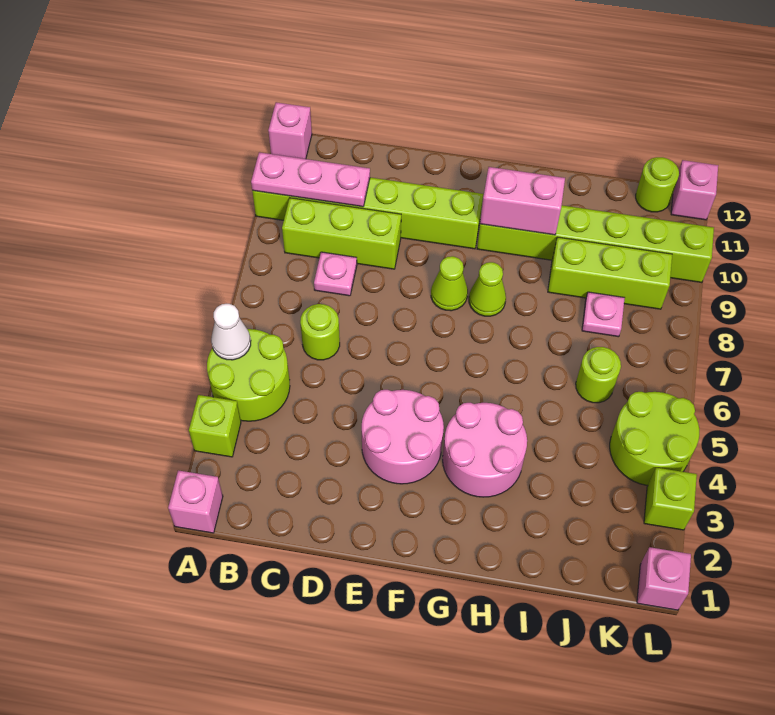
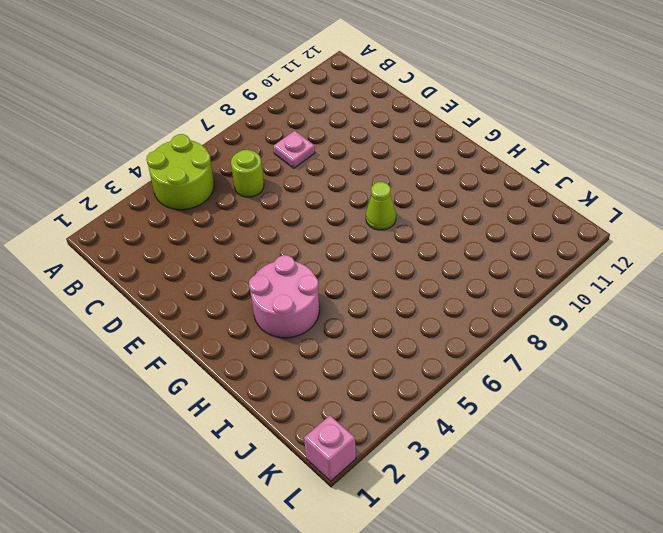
none -> pink brick A1 level 1
none -> lime brick A3 level 1
none -> lime brick A10:F10 level 1

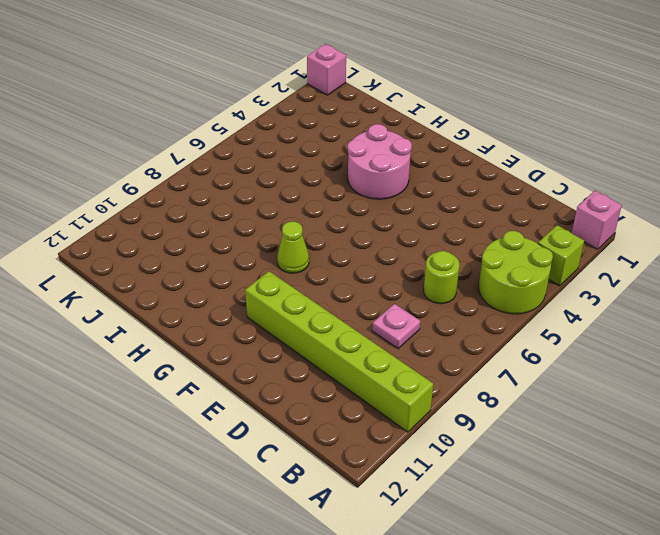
none -> pink brick A12 level 1
none -> lime brick B9:D9 level 1
none -> pink round brick E3:F4 level 1

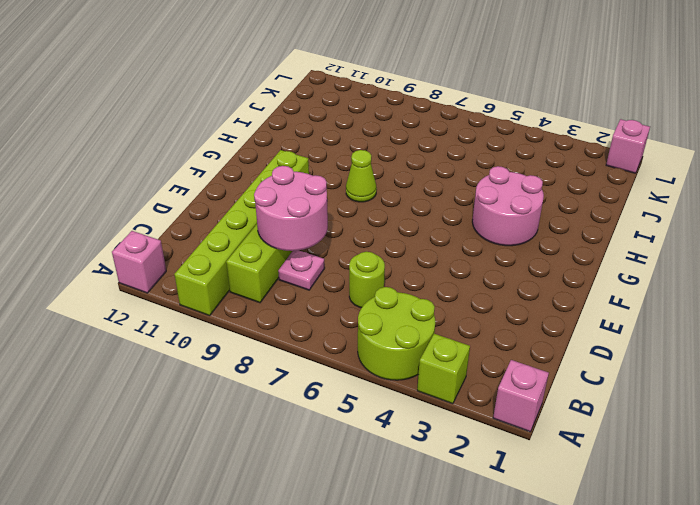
pink round brick C8:D9 level 2 -> pink round brick E3:F4 level 1
none -> lime cone F8 level 1
none -> lime brick G10:L10 level 1
none -> lime brick I9:K9 level 1

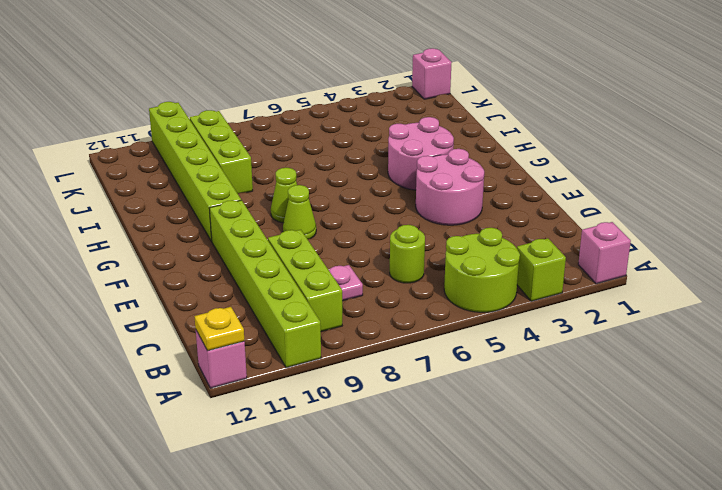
yellow plate A12 level 2 -> none
none -> lime round brick J6 level 1
none -> pink plate J8 level 1
none -> lime round brick K4:L5 level 1

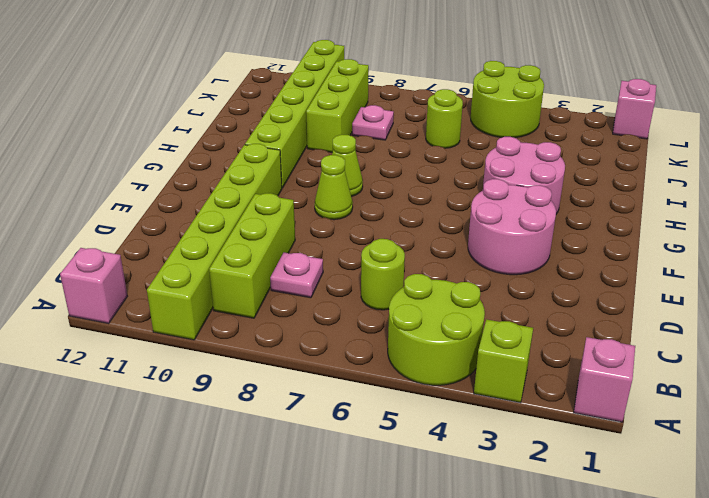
none -> lime round brick K12 level 1
none -> lime brick L3 level 1
none -> pink brick L12 level 1

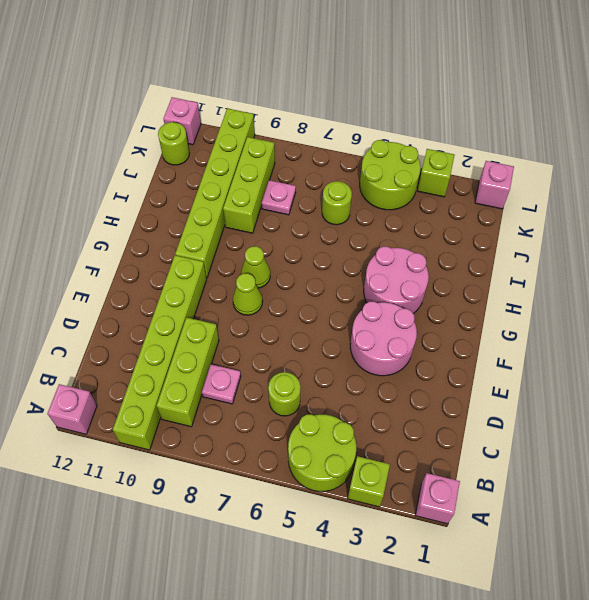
none -> white cone A5 level 2
none -> pink plate A10:C10 level 2
none -> pink brick G10:H10 level 2

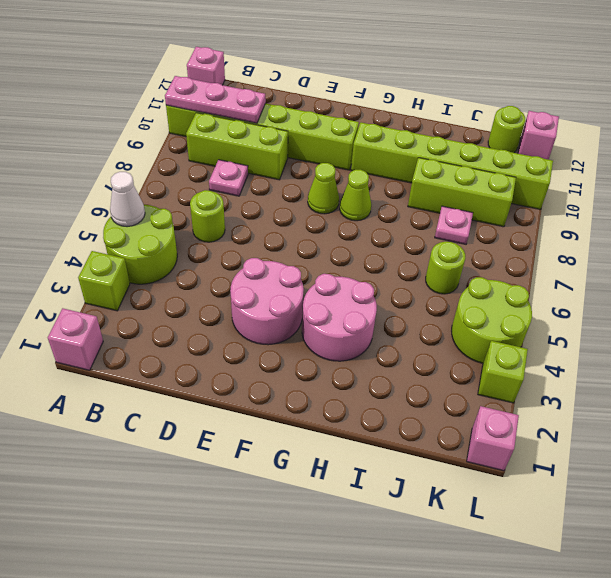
none -> pink brick G10:H10 level 2

